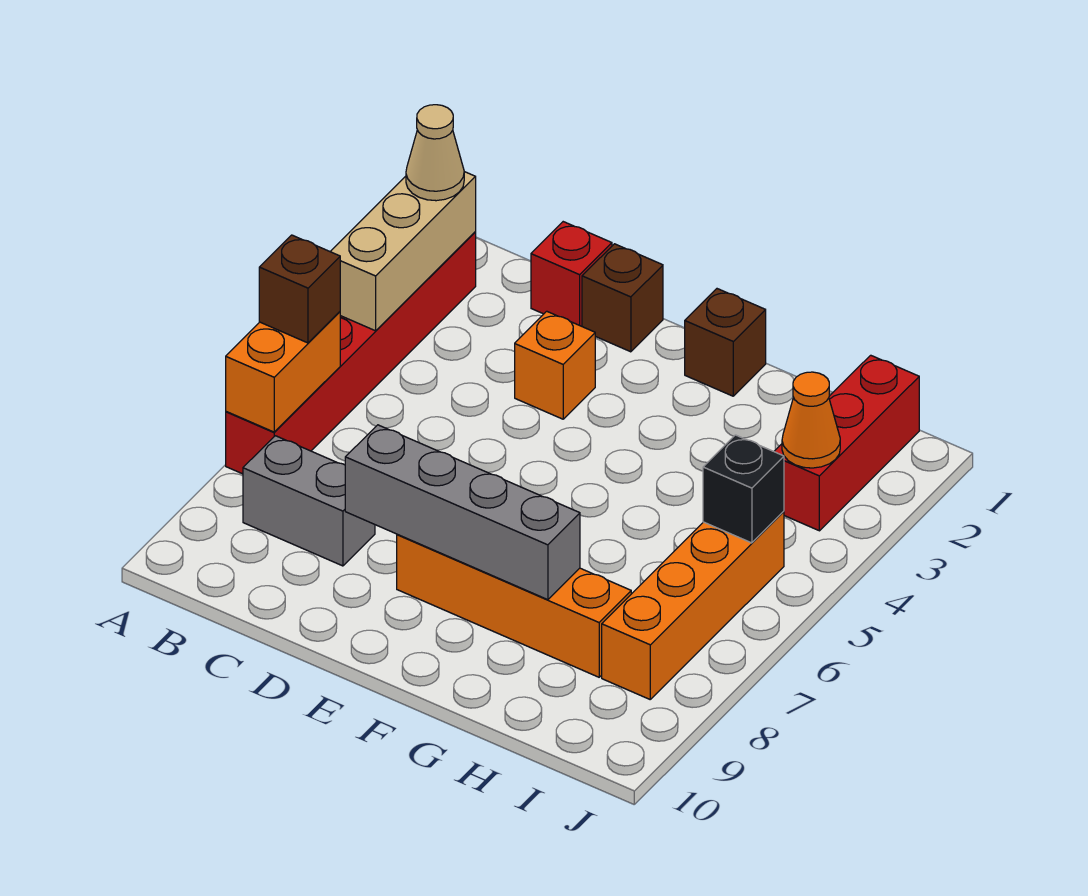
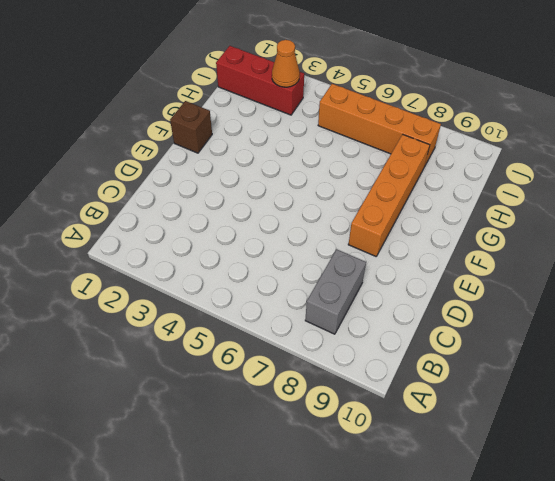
none -> red brick A2:A7 level 1
none -> red brick C1 level 1
none -> brown brick D1 level 1

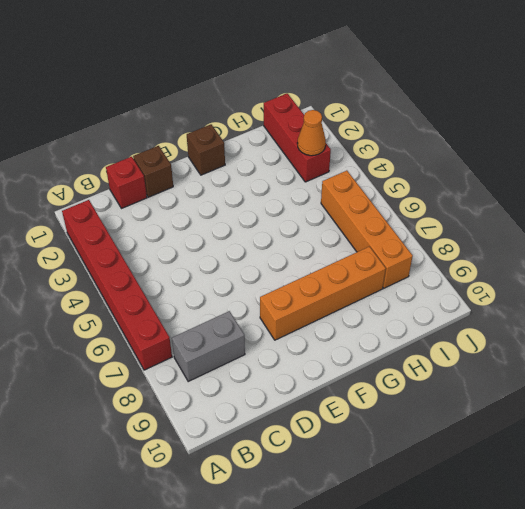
none -> orange brick D3 level 1
none -> tan brick A2:A4 level 2
none -> orange brick A6:A7 level 2

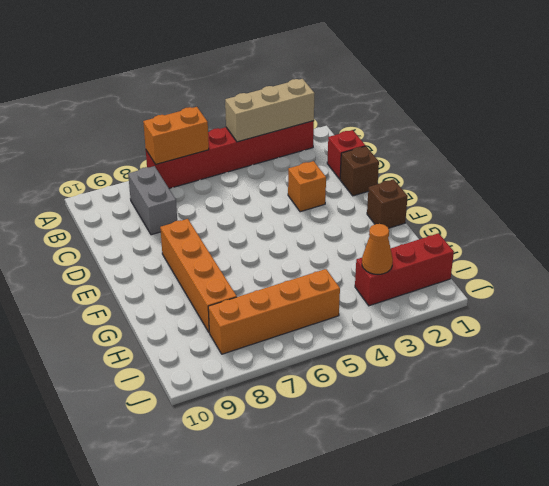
none -> grey brick D8:G8 level 2
none -> black brick I5 level 2
none -> tan cone A2 level 3

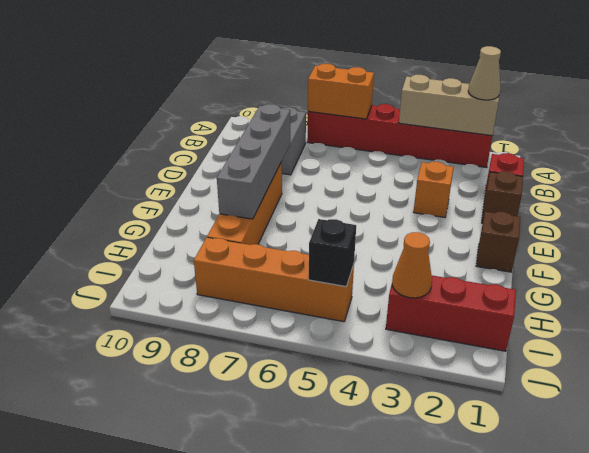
none -> brown brick A6 level 3

